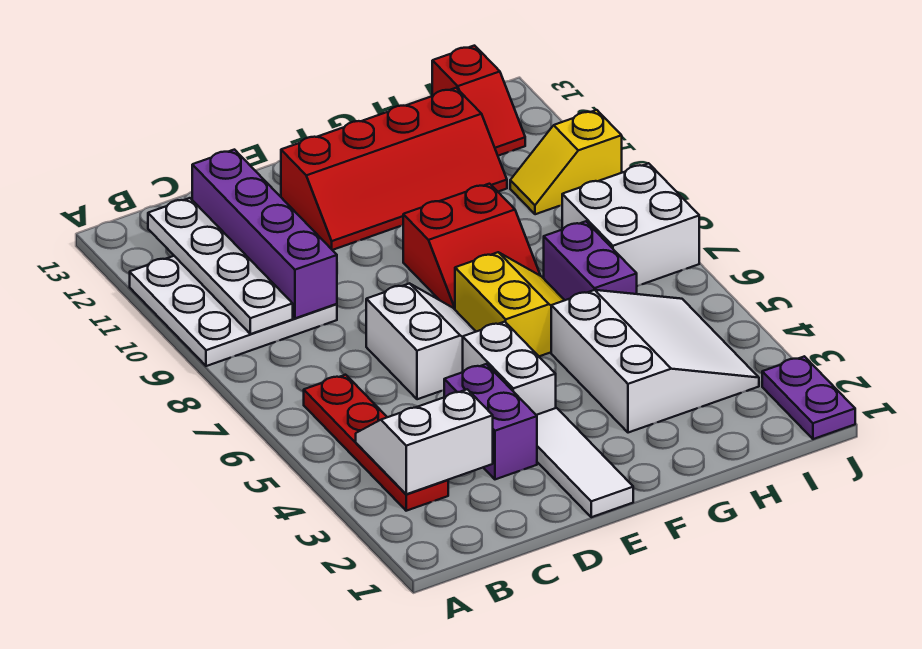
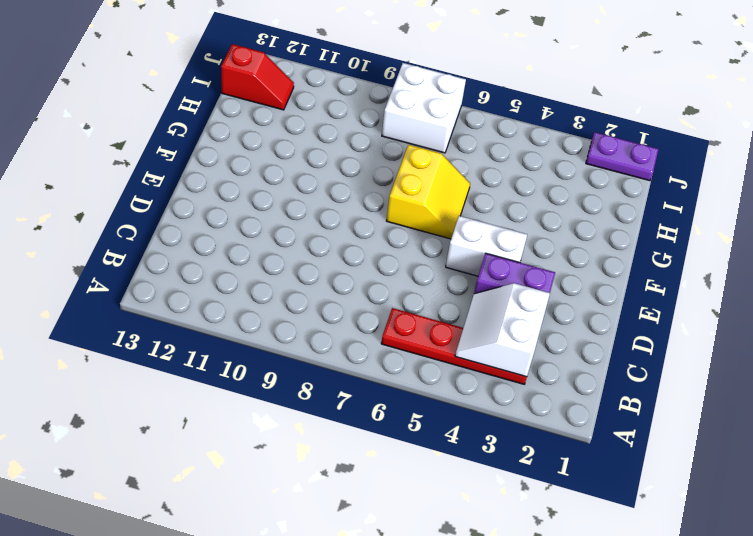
yellow slope F6:G7 level 1 top 7 -> yellow slope F6:G7 level 1 top F
none -> white plate A9:C11 level 1
none -> white slope D6:E7 level 1 top D
none -> white tile E1:E3 level 1

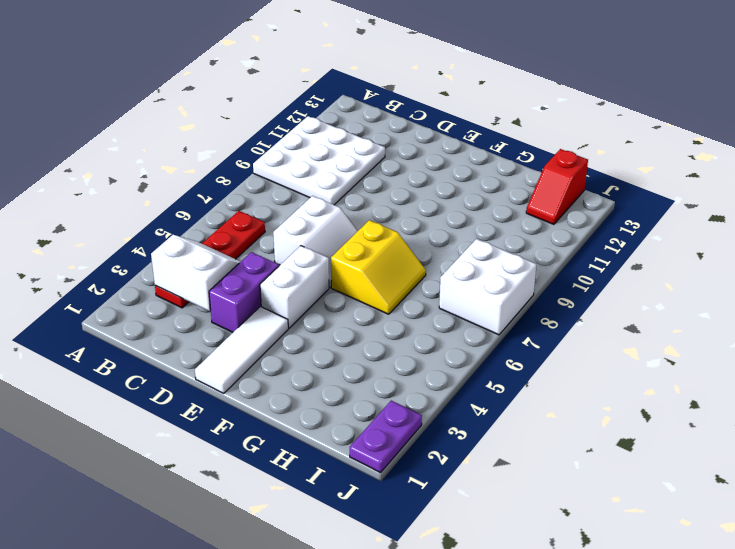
none -> red slope E11:H12 level 1 top 12
none -> red slope F8:G9 level 1 top 9
none -> white slope G3:I5 level 1 top G

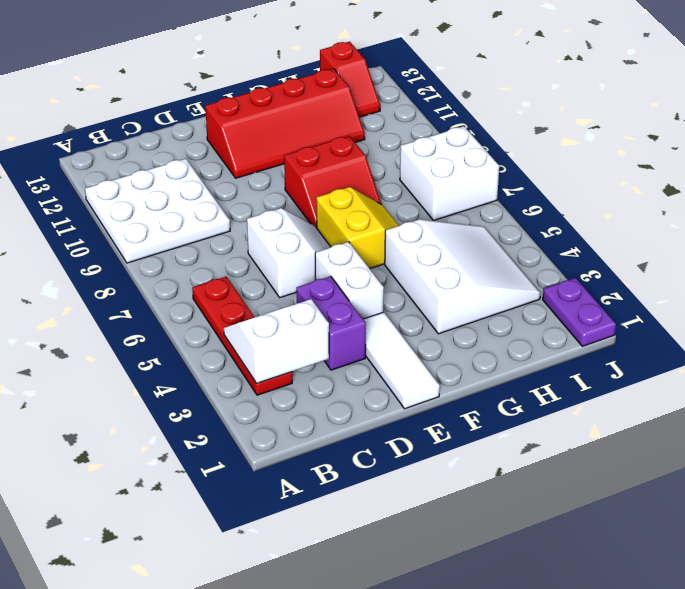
none -> purple brick H6:H7 level 1
none -> yellow slope I10:J10 level 1 top J
none -> white plate B9:B12 level 2

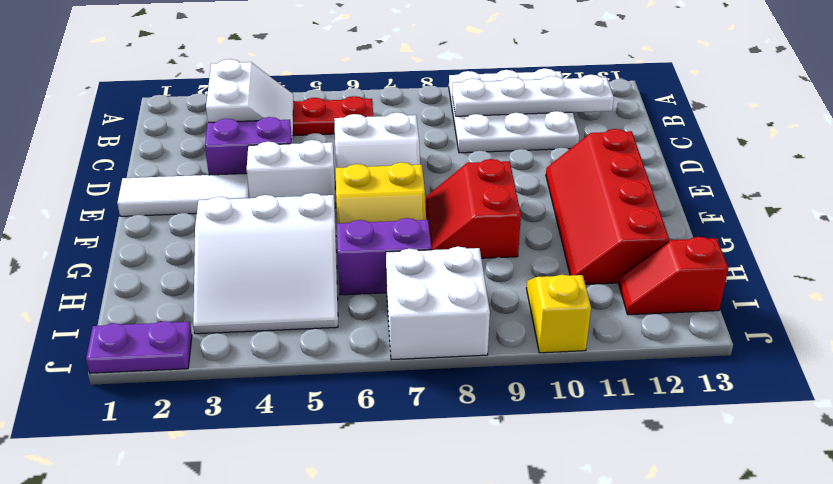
none -> purple brick C9:C12 level 2

